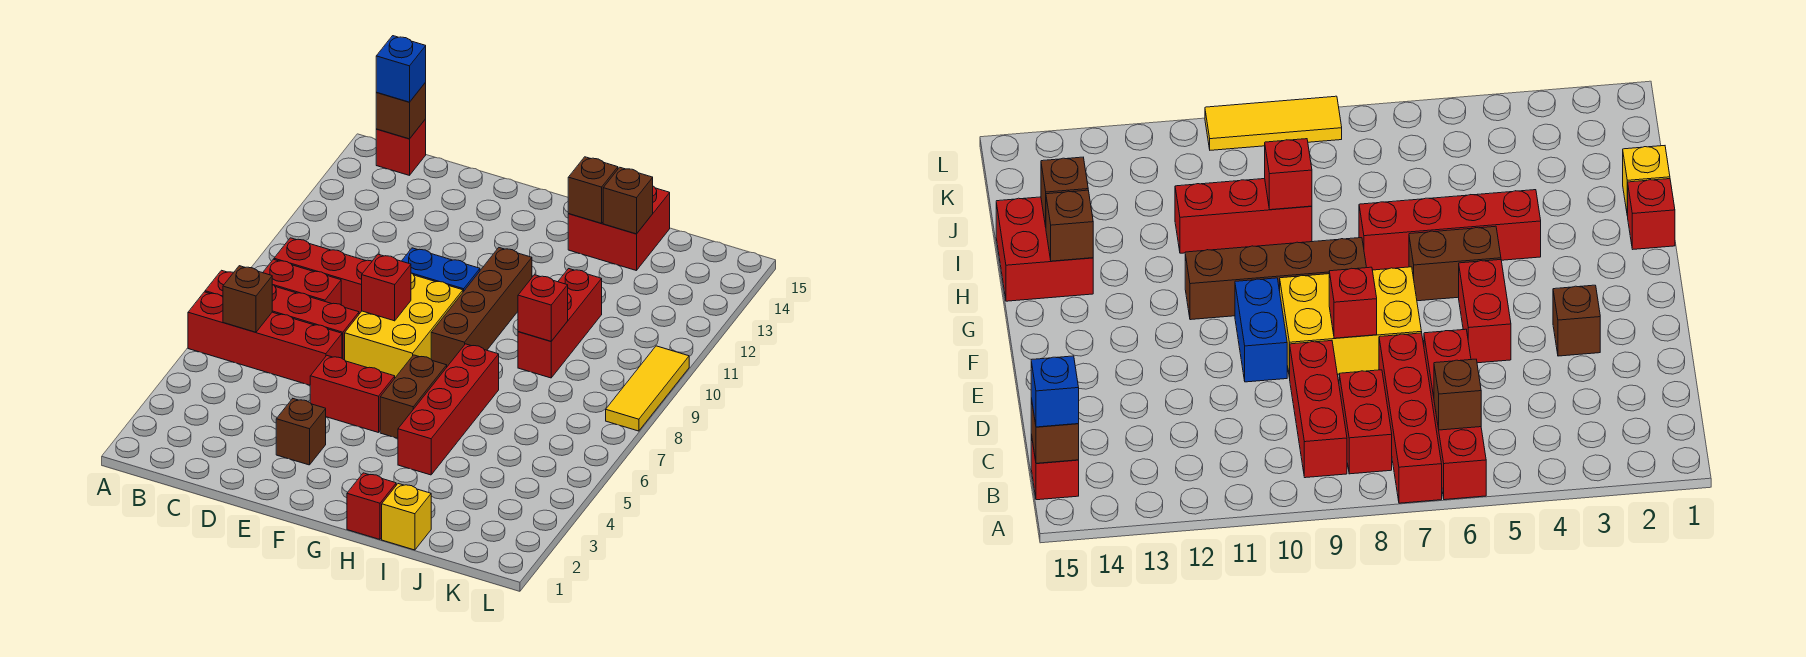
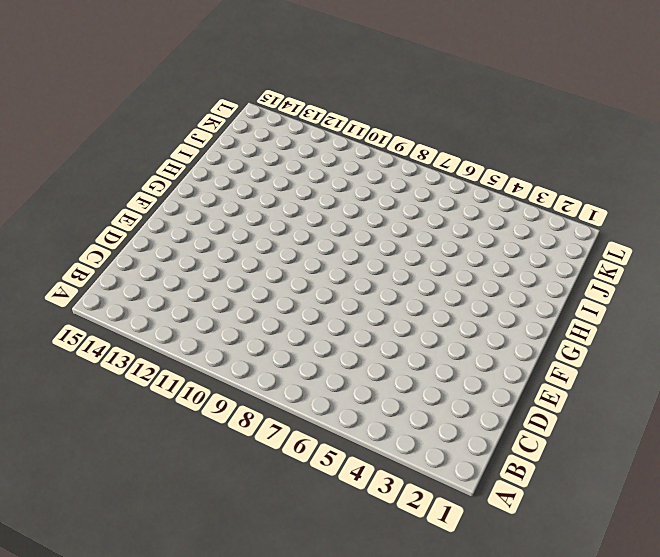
none -> red brick A6:D6 level 1
none -> red brick A7:D7 level 1
none -> red brick B8:C8 level 1

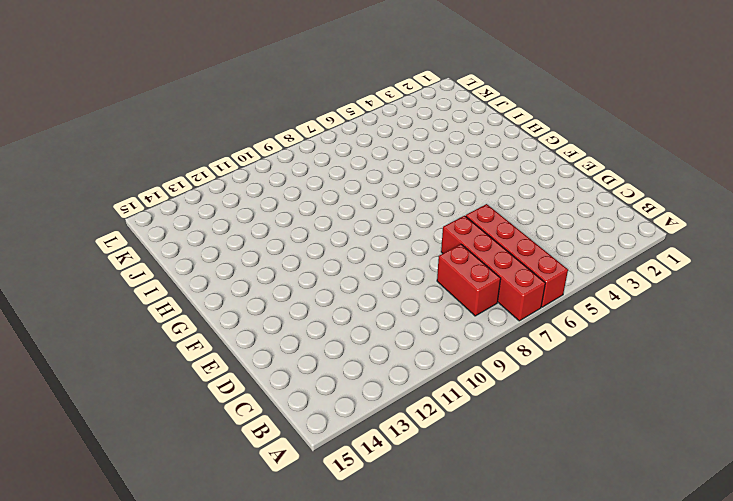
none -> red brick B9:D9 level 1
none -> red brick B15 level 1
none -> brown brick E3 level 1

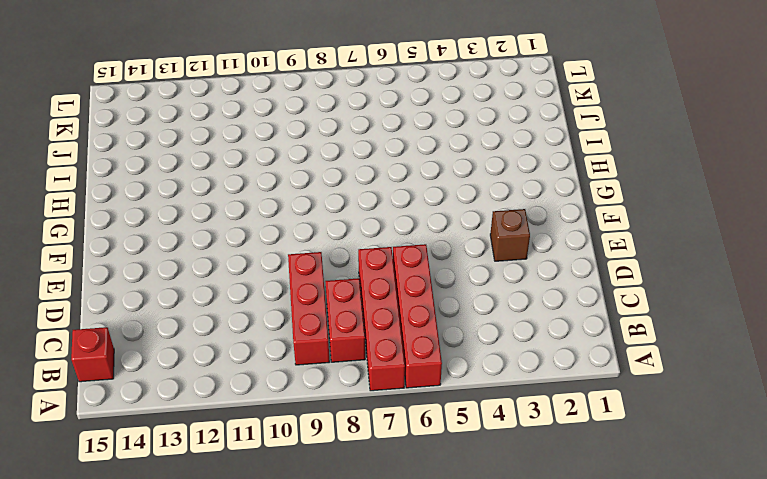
none -> red brick E5:F5 level 1
none -> yellow brick E7:F9 level 1
none -> blue brick E10:F10 level 1

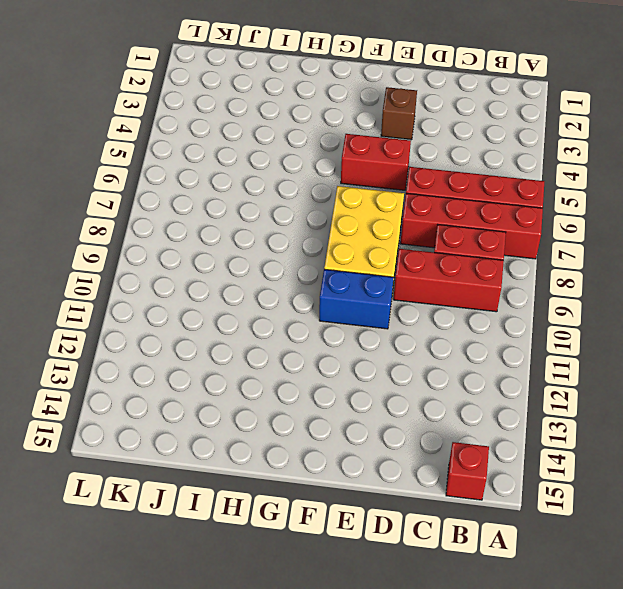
none -> brown brick G5:G6 level 1
none -> brown brick G8:G11 level 1
none -> red brick H1 level 1

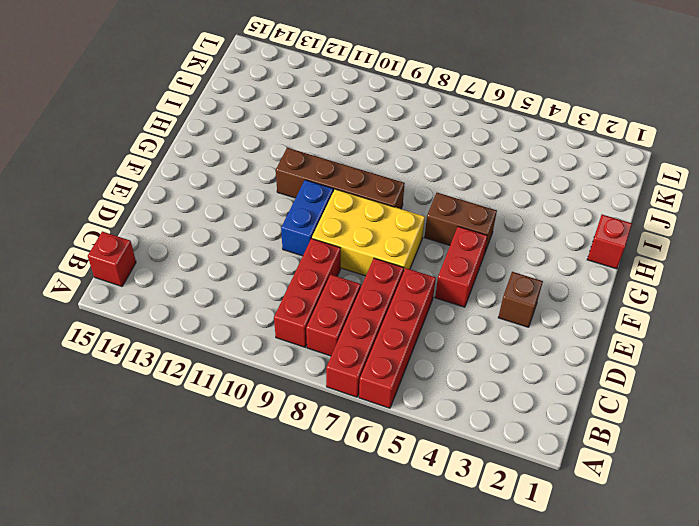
none -> red brick H4:H7 level 1
none -> red brick H14:I15 level 1
none -> yellow brick I1 level 1

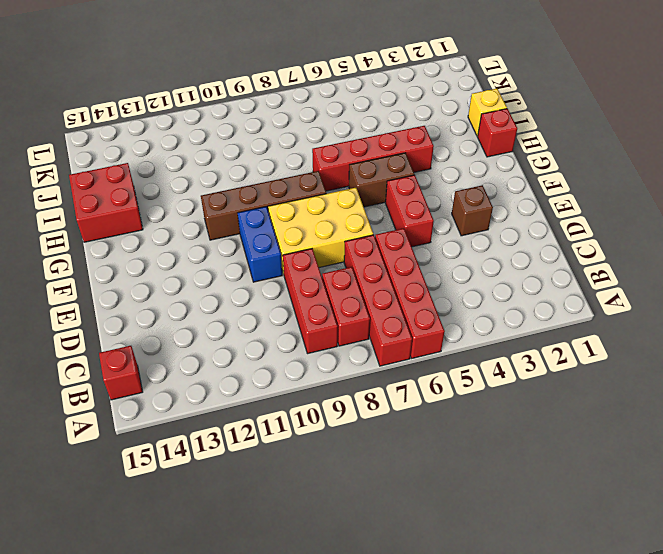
none -> red brick I9:I11 level 1
none -> yellow tile L8:L10 level 1
none -> brown brick B6 level 2

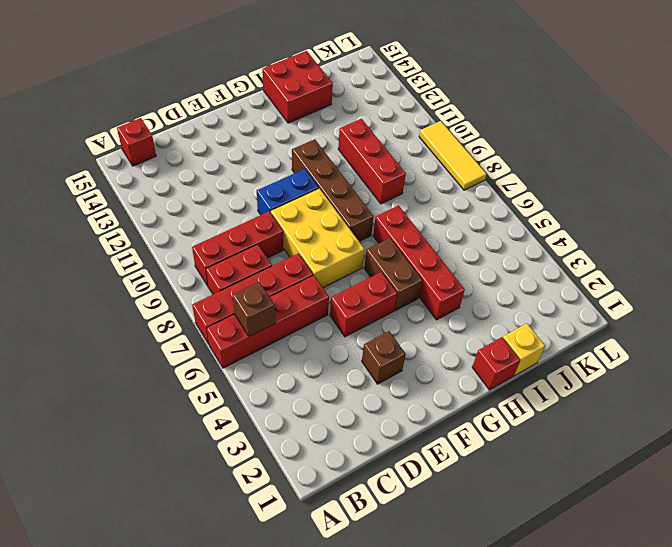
none -> brown brick B15 level 2
none -> red brick E8 level 2
none -> brown brick H14 level 2

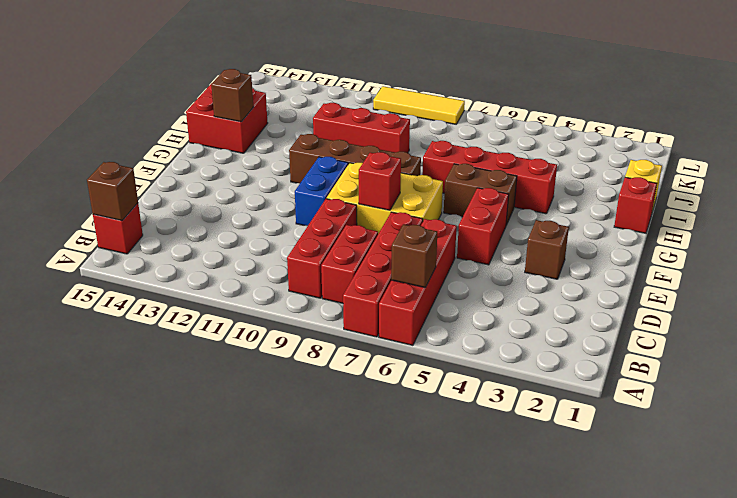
none -> red brick I9 level 2
none -> brown brick I14 level 2
none -> blue brick B15 level 3

